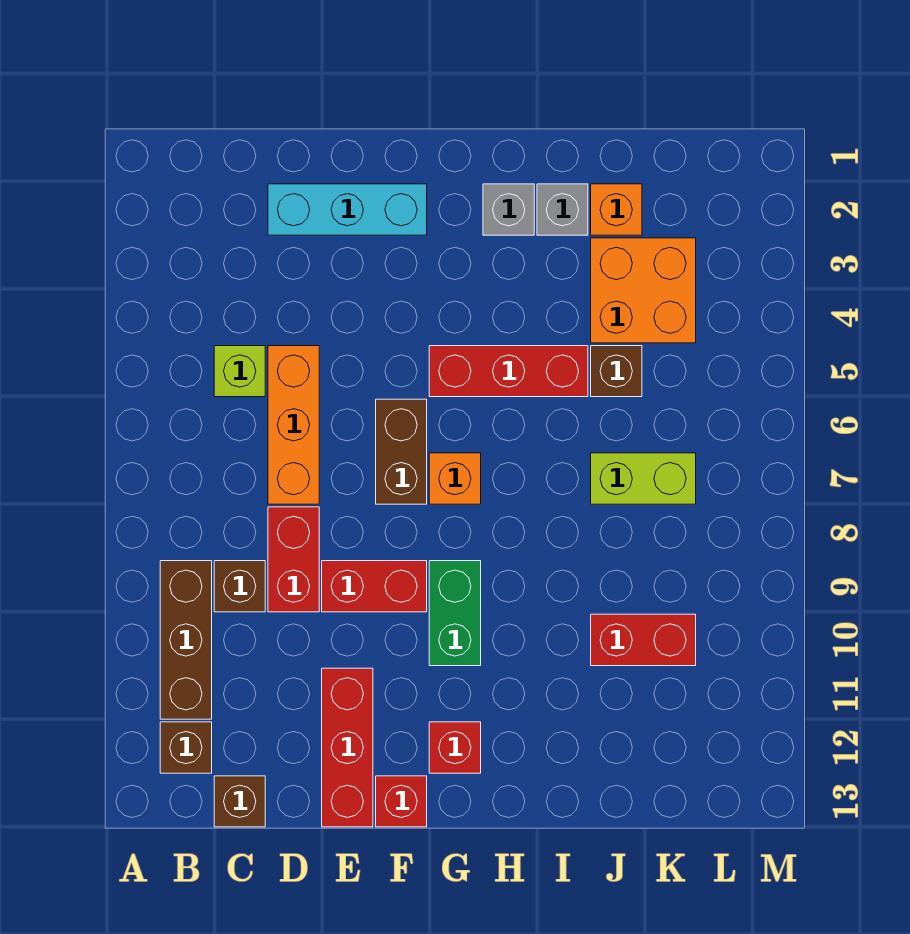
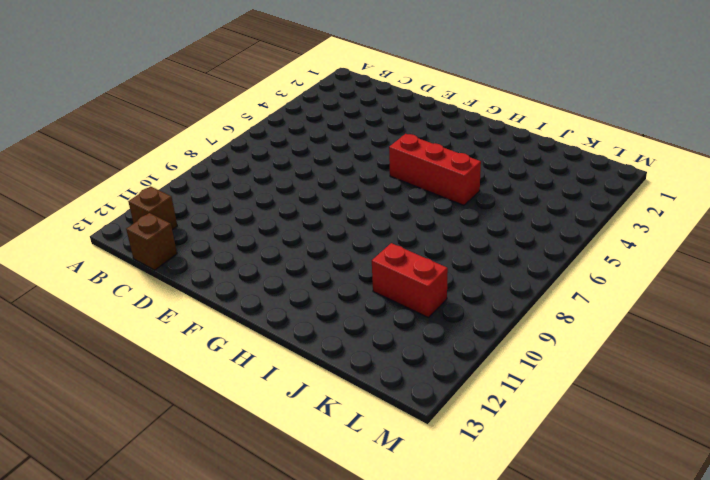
none -> brown brick B9:B11 level 1
none -> lime brick C5 level 1
none -> brown brick C9 level 1

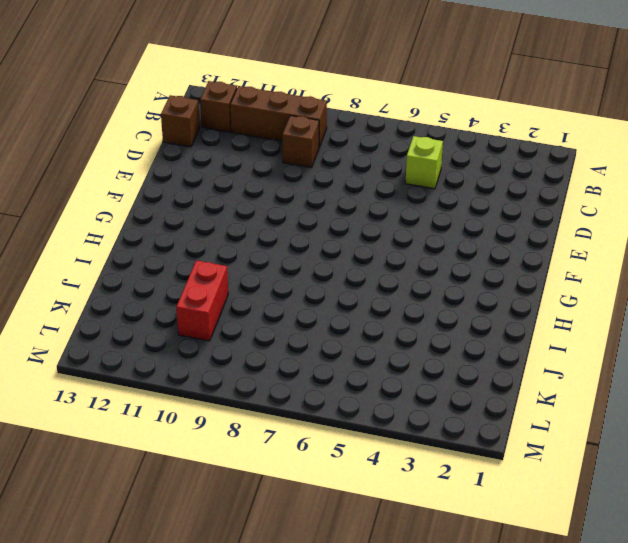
none -> cyan brick D2:F2 level 1
none -> orange brick D5:D7 level 1
none -> red brick D8:D9 level 1

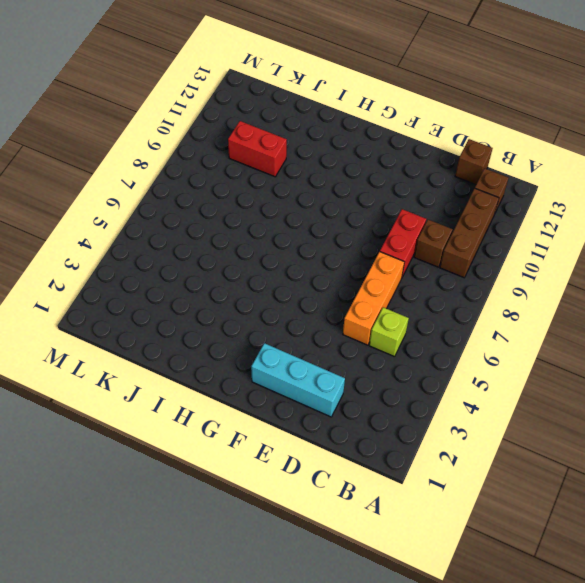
none -> red brick E9:F9 level 1
none -> red brick E11:E13 level 1
none -> brown brick F6:F7 level 1

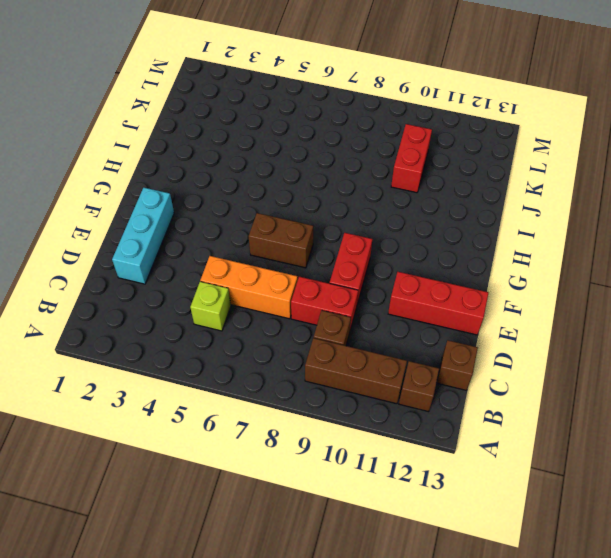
none -> red brick F13 level 1
none -> red brick G5:I5 level 1
none -> orange brick G7 level 1

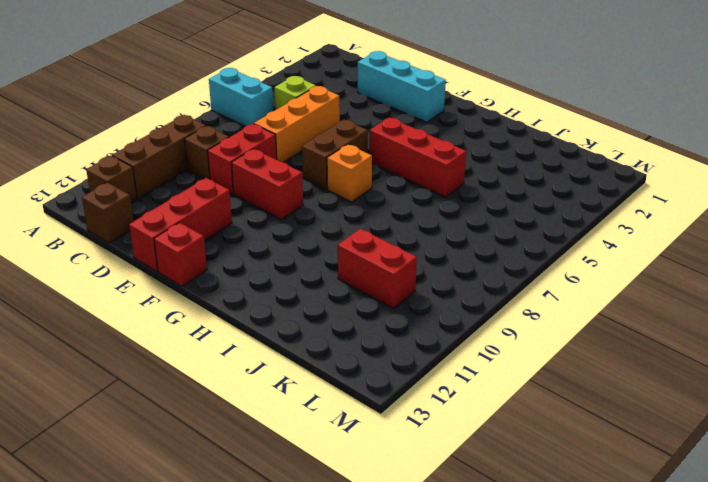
cyan brick A6:B6 level 1 -> none
none -> green brick G9:G10 level 1
none -> red brick G12 level 1
none -> grey brick H2 level 1

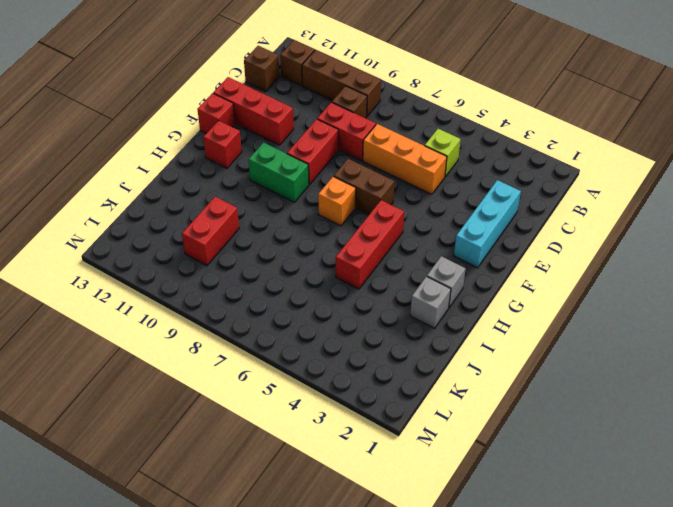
none -> orange brick J2 level 1
none -> orange brick J3:K4 level 1
none -> brown brick J5 level 1

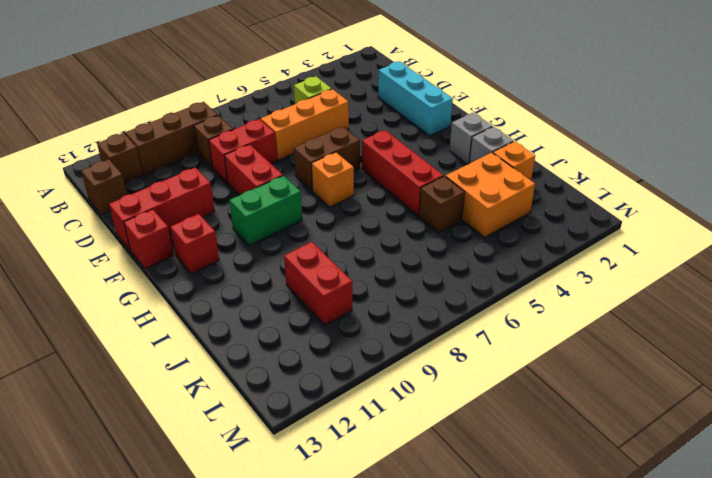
none -> lime brick J7:K7 level 1

